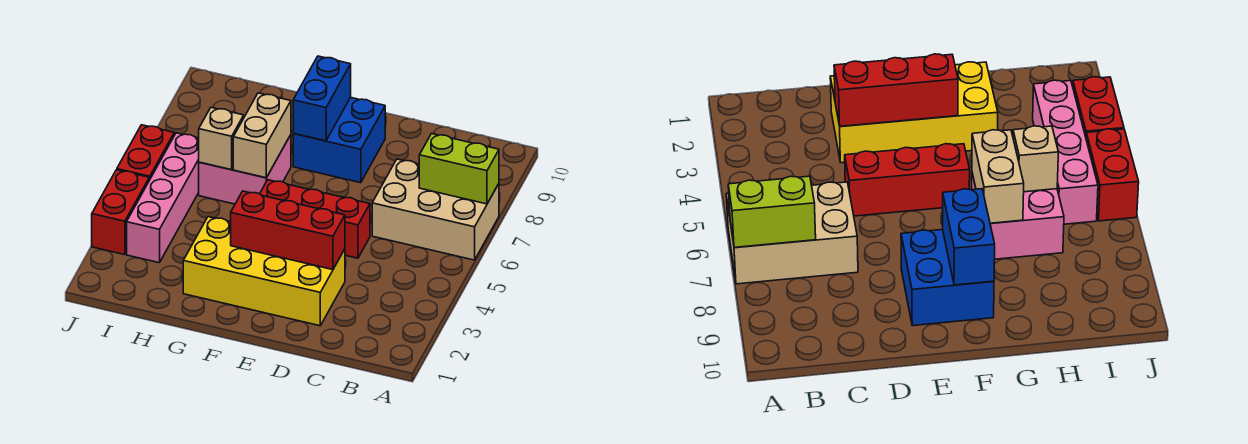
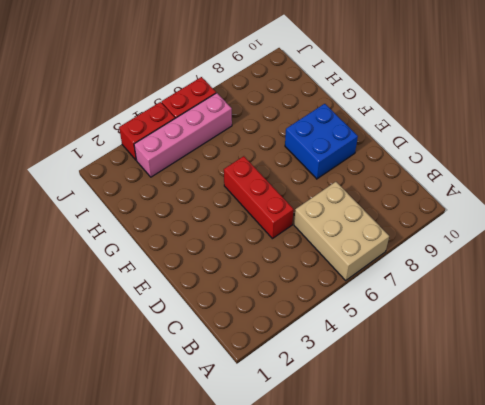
none -> yellow brick D2:G3 level 1
none -> pink brick G6:H7 level 1
none -> lime brick A7:B7 level 2

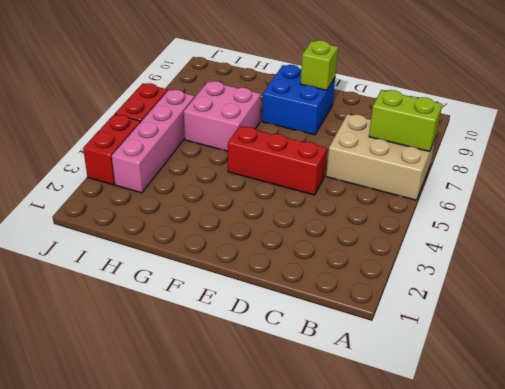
lime brick E9 level 2 -> none
none -> yellow brick D2:G3 level 1
none -> red brick D3:F3 level 2
none -> blue brick F8:F9 level 2

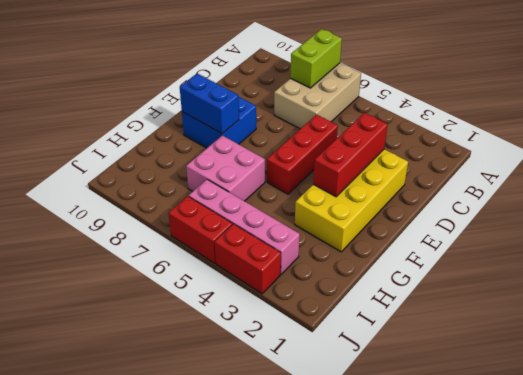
none -> tan brick G6:G7 level 2
none -> tan brick H6 level 2

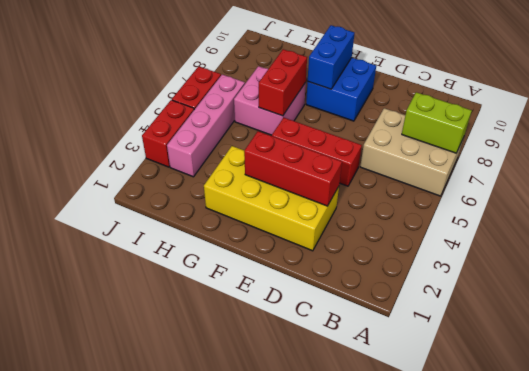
red brick G6:G7 level 2 -> tan brick G6:G7 level 2
none -> tan brick H6 level 2

